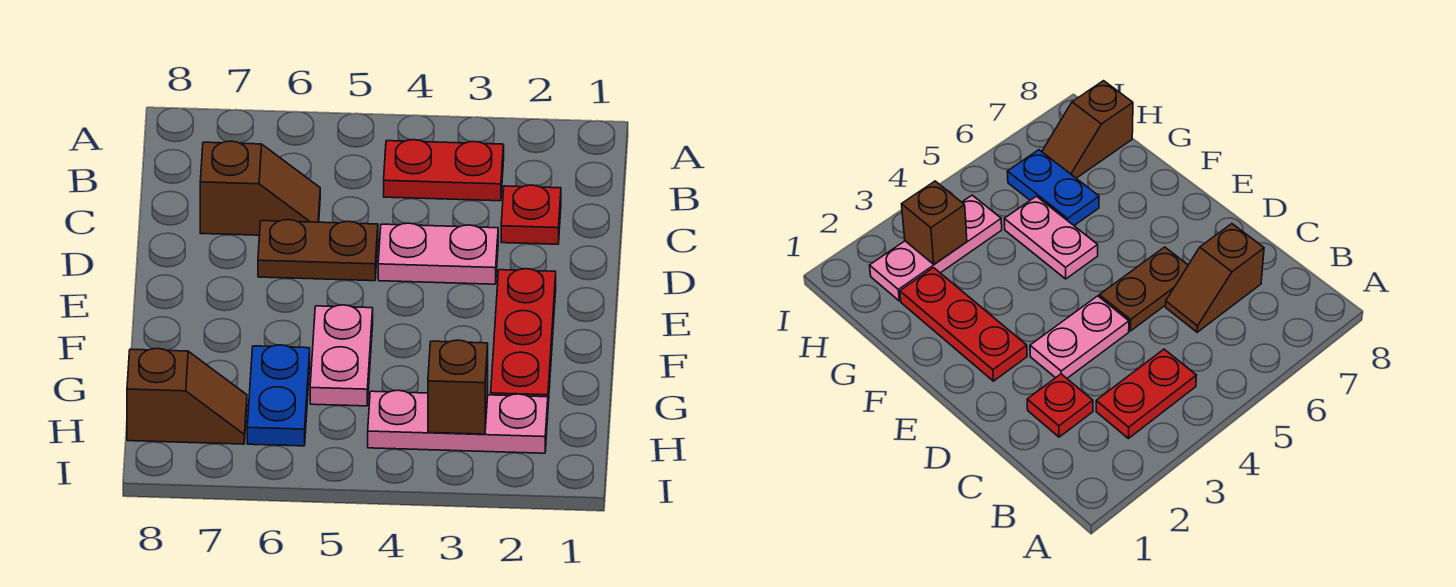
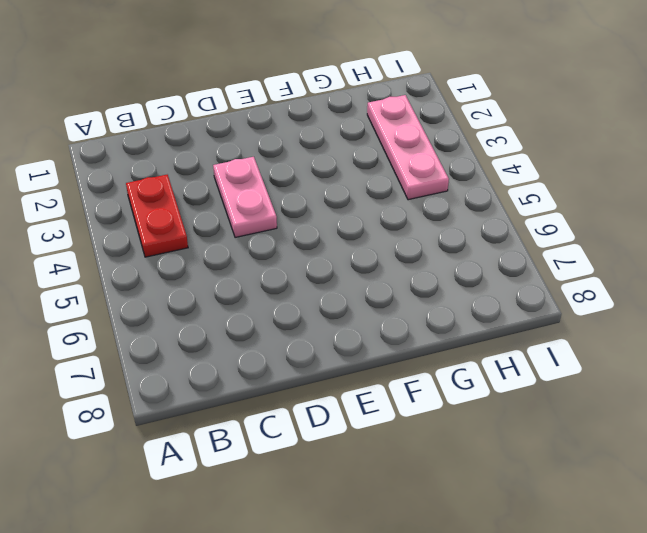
none -> red plate C2 level 1
none -> brown slope C6:C7 level 1 top 7

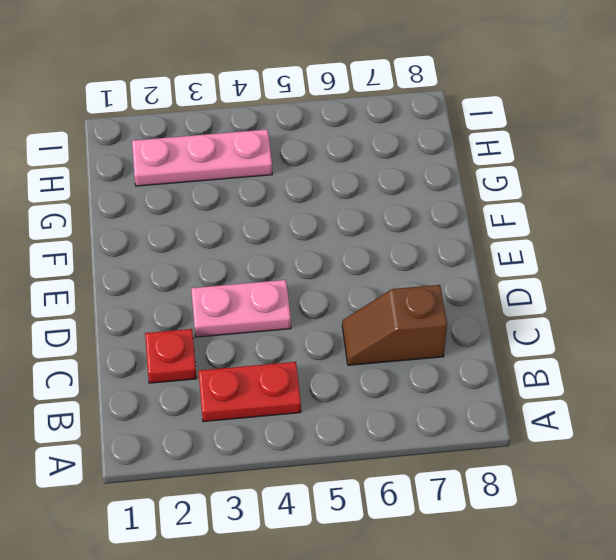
none -> brown plate D5:D6 level 1
none -> red plate E2:G2 level 1

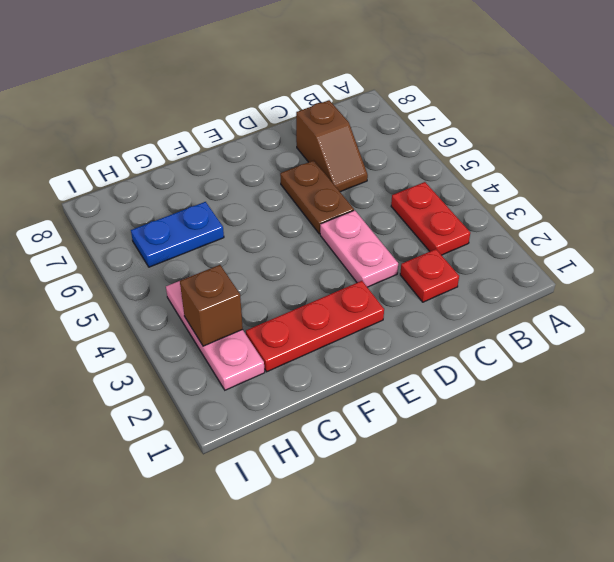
none -> pink plate F5:G5 level 1
none -> brown slope H7:H8 level 1 top 8

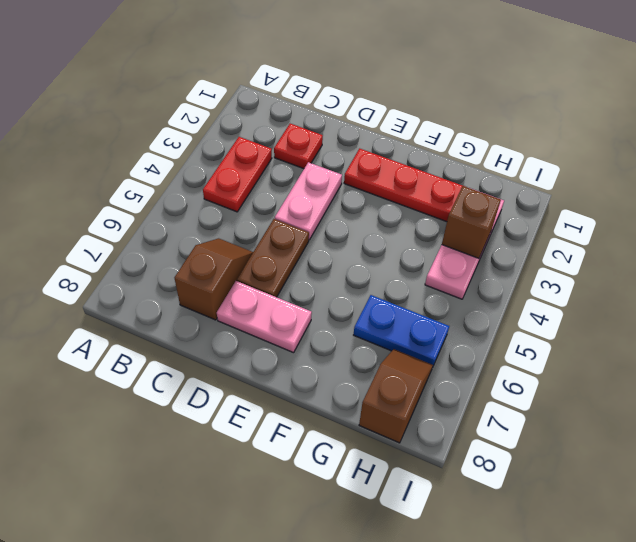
pink plate D7:E7 level 1 -> pink plate F5:G5 level 1

